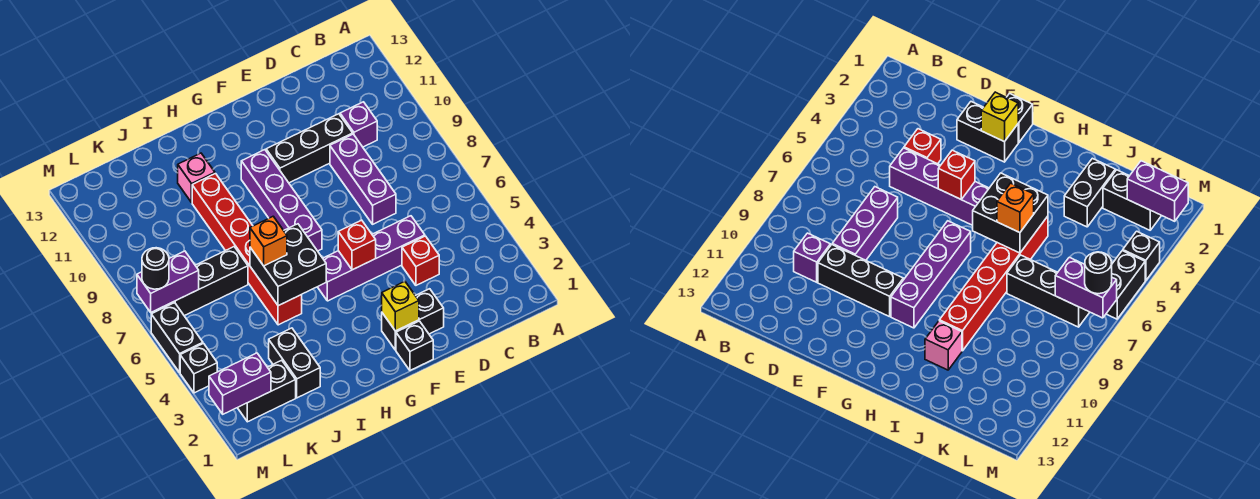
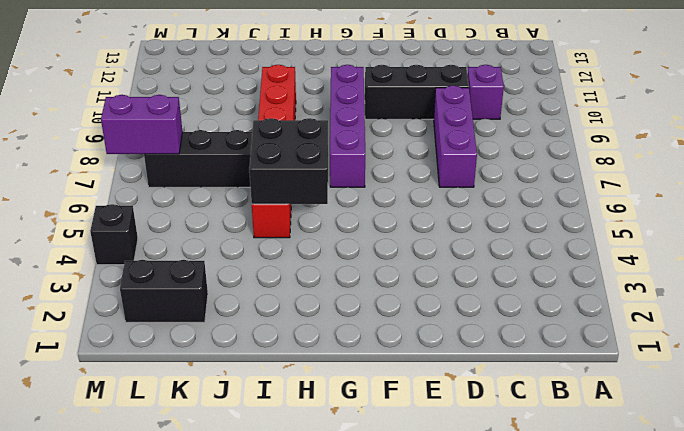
none -> red brick D4 level 1
none -> purple brick D5:G5 level 1
none -> black brick E2:F2 level 1

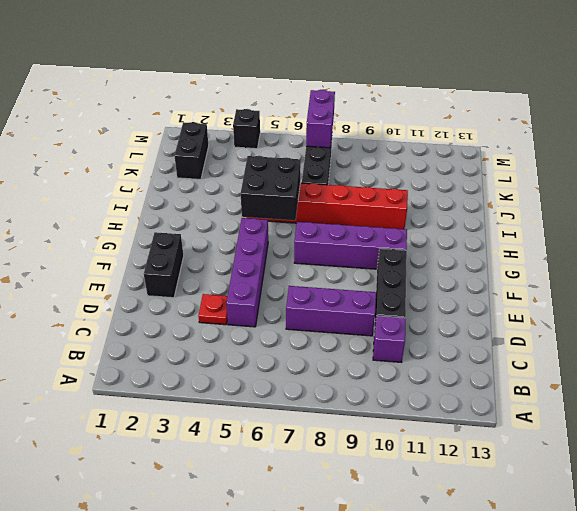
red plate D4 level 1 -> red brick D4 level 1
none -> black brick F1 level 1
none -> pink brick I11 level 1
none -> black brick J2:J3 level 1

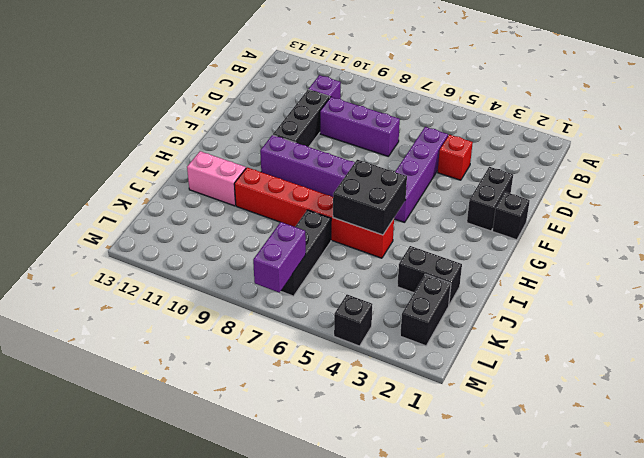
pink brick I11:I12 level 1 -> pink brick I11 level 1
none -> black brick M5:M6 level 1
none -> yellow brick F2 level 2
none -> red brick F5 level 2

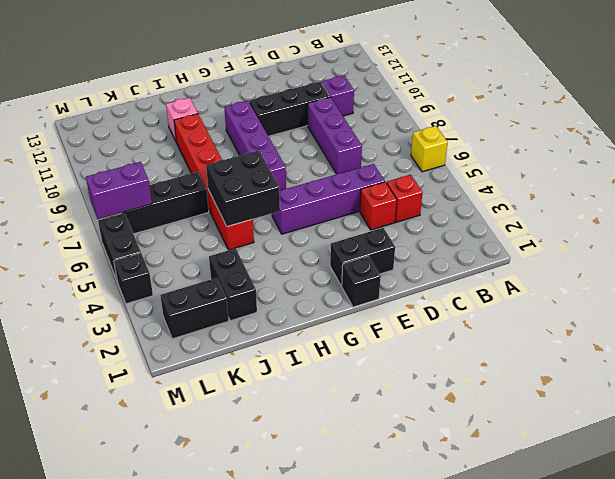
yellow brick A6 level 1 -> yellow brick F2 level 2
red brick C4 level 1 -> red brick F5 level 2
none -> purple brick L2:M2 level 2
none -> orange brick I6 level 3
none -> black round brick M7 level 3

